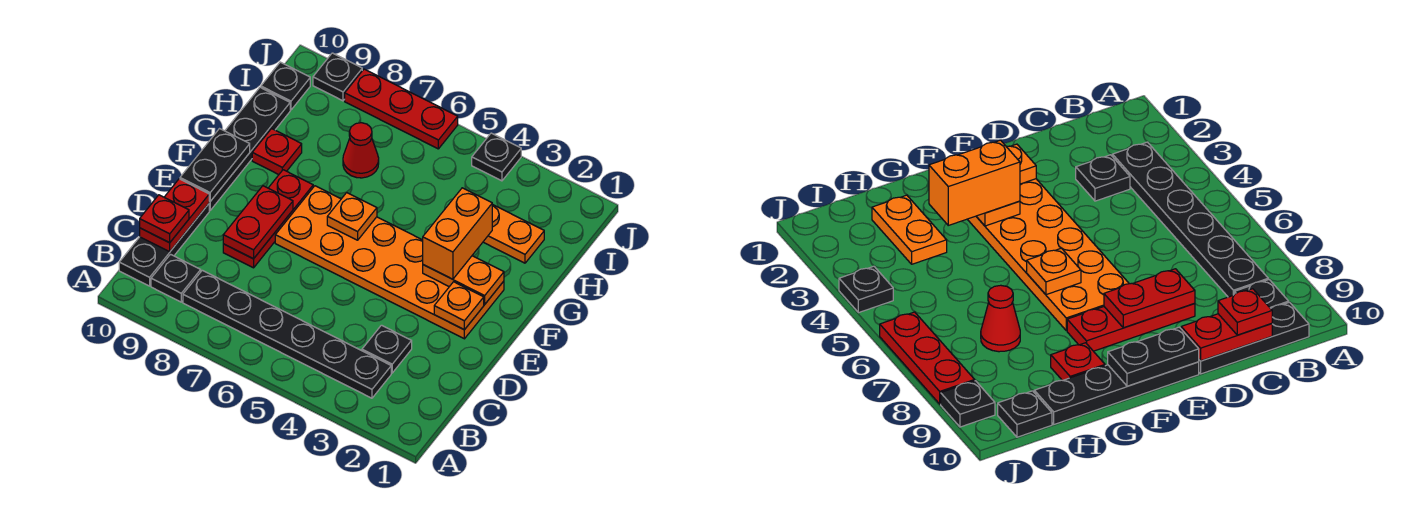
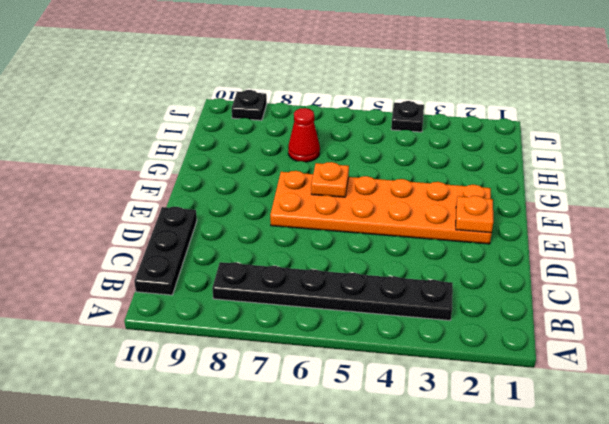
none -> black plate B9 level 1
none -> black plate C3 level 1
none -> red plate D8:F8 level 1

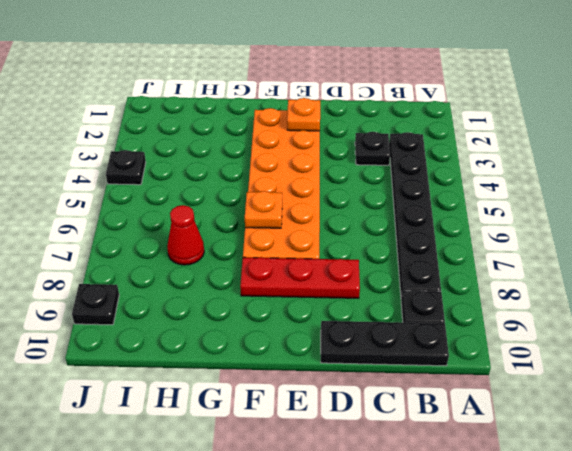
none -> black plate E10:H10 level 1
none -> red plate G9 level 1
none -> orange plate H2:H3 level 1

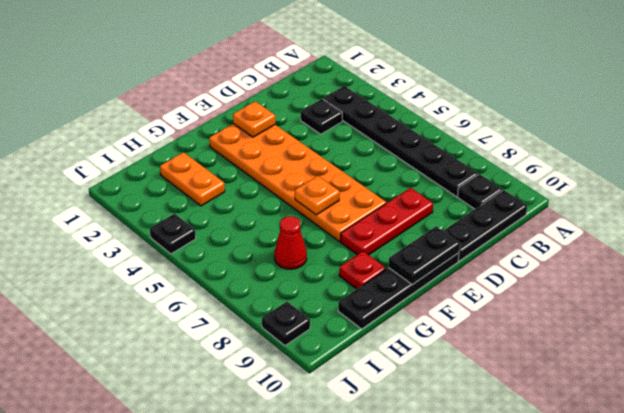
none -> black plate I10 level 1
none -> red plate J6:J8 level 1
none -> red plate C10:D10 level 2

